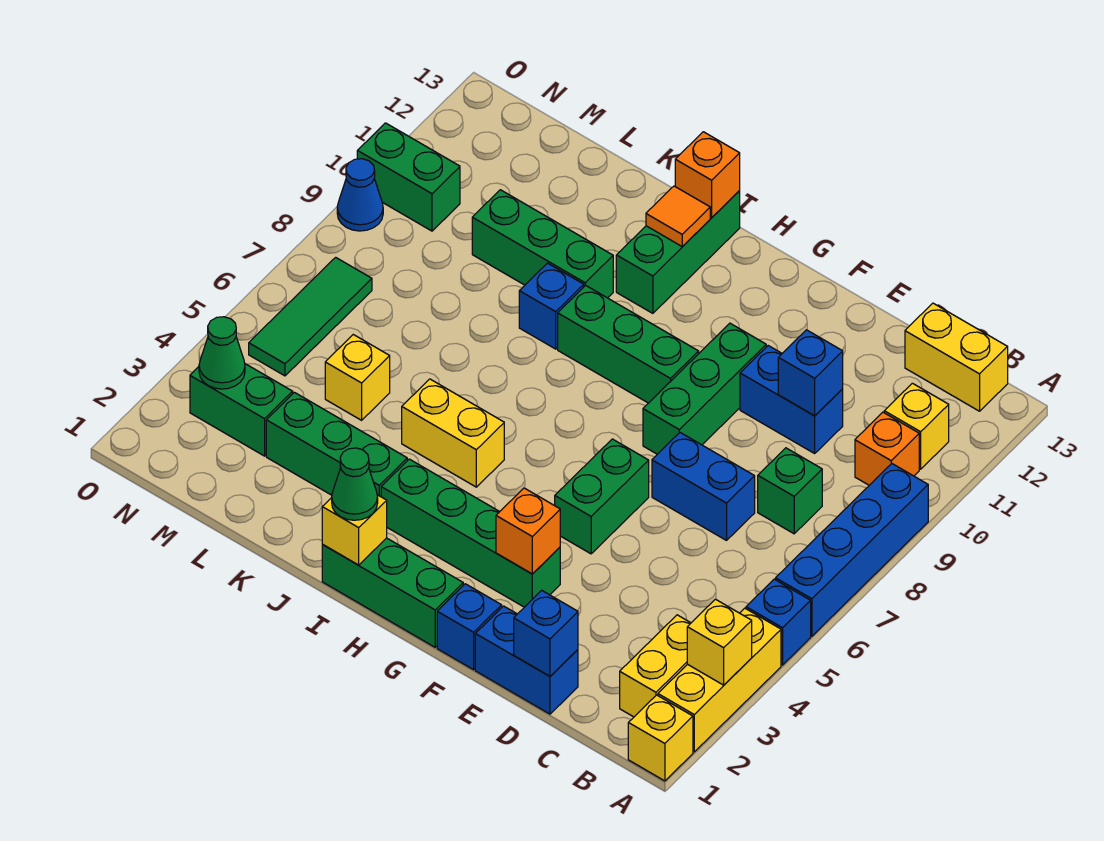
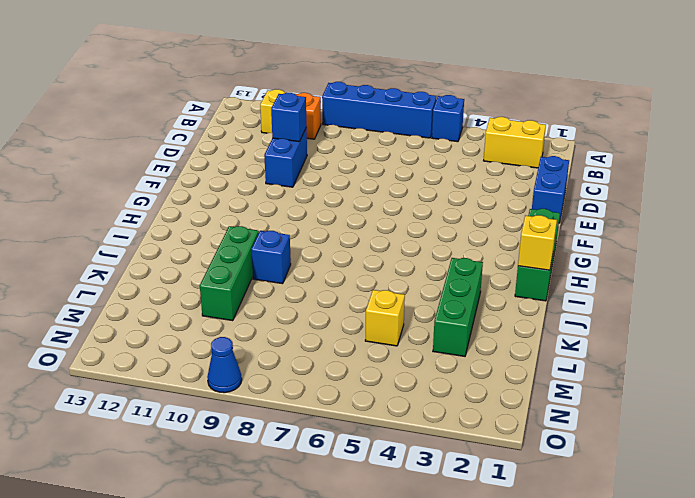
none -> yellow brick A1 level 1
none -> yellow brick A2:A4 level 1
none -> yellow brick B13:C13 level 1
none -> green brick C8 level 1

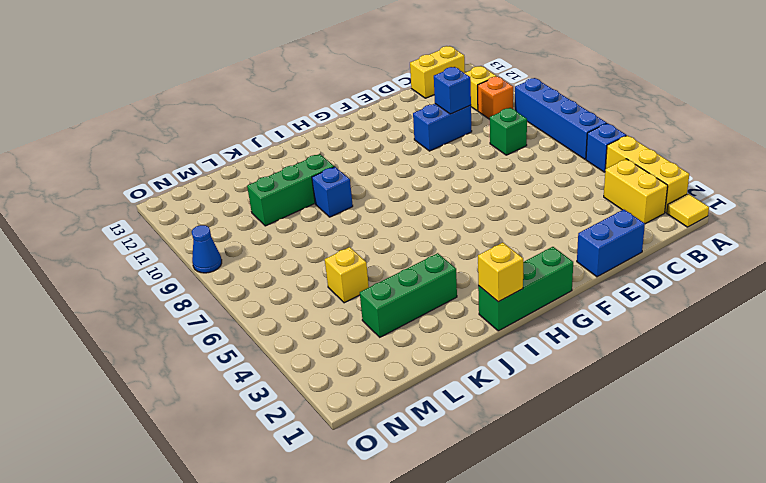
yellow tile A1 level 1 -> yellow brick A1 level 1
none -> blue brick D7:E7 level 1
none -> blue brick F1 level 1
none -> green brick F3:I3 level 1
none -> green brick F5:F6 level 1

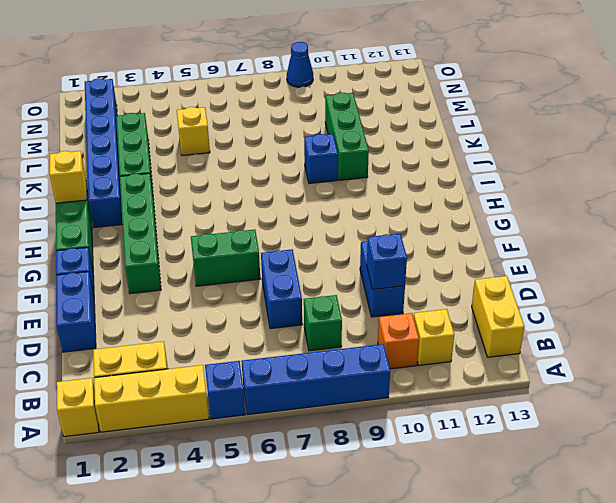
blue brick I2:N2 level 1 -> none
none -> green brick F8:F10 level 1
none -> green brick G9:I9 level 1
none -> yellow brick I5:J5 level 1
none -> green brick I11:I13 level 1

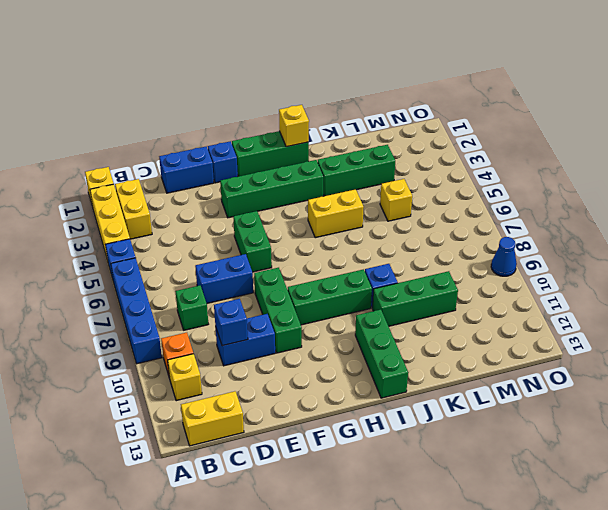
none -> green brick M3:N3 level 1
none -> green tile N5:N7 level 1
none -> green brick N10:O10 level 1
none -> yellow brick A3 level 2

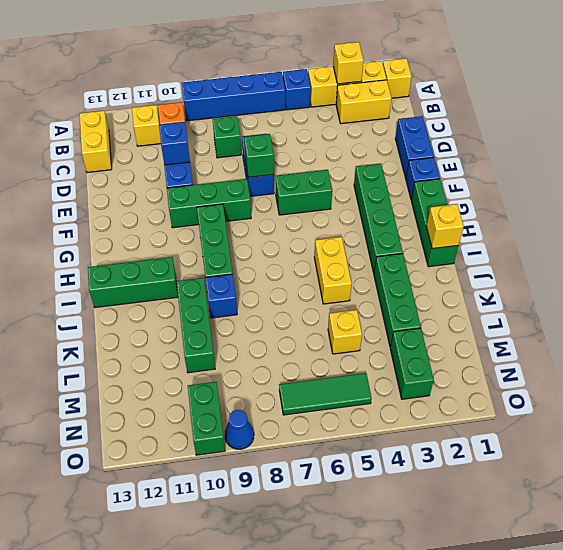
green brick E7 level 2 -> none
none -> blue brick D1 level 2
none -> orange brick F3 level 2
none -> orange tile I12 level 2
none -> orange brick I13 level 2

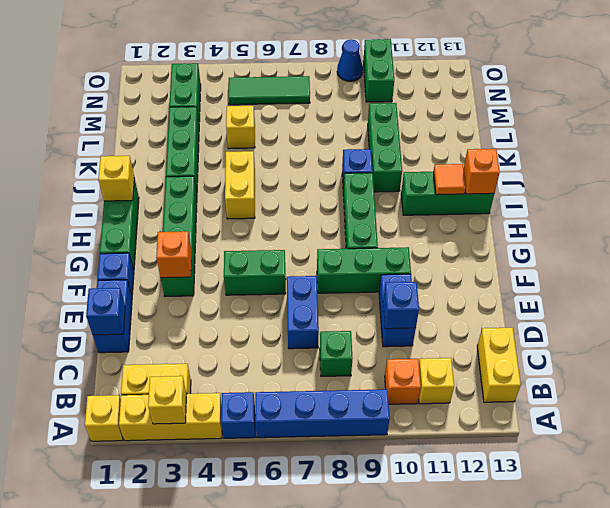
none -> green cone N3 level 2
none -> green cone I1 level 3

